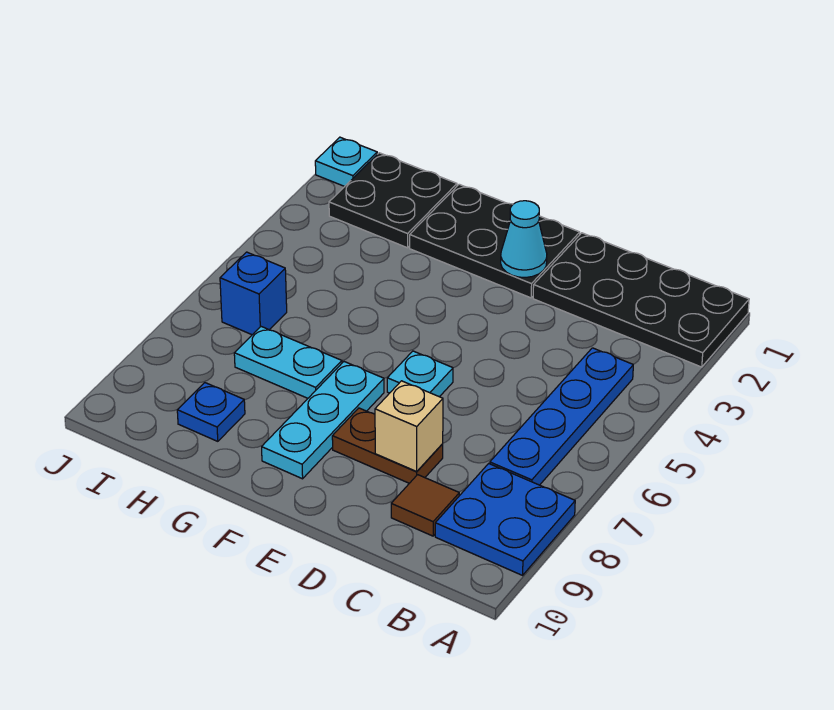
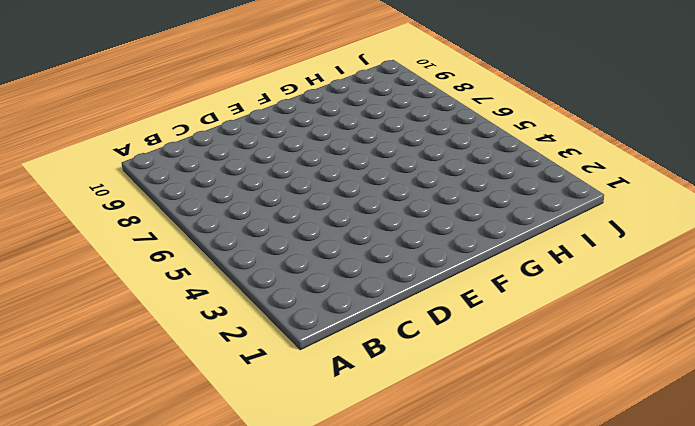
none -> black plate A1:D2 level 1
none -> blue plate A8:B9 level 1
none -> blue plate B4:B7 level 1

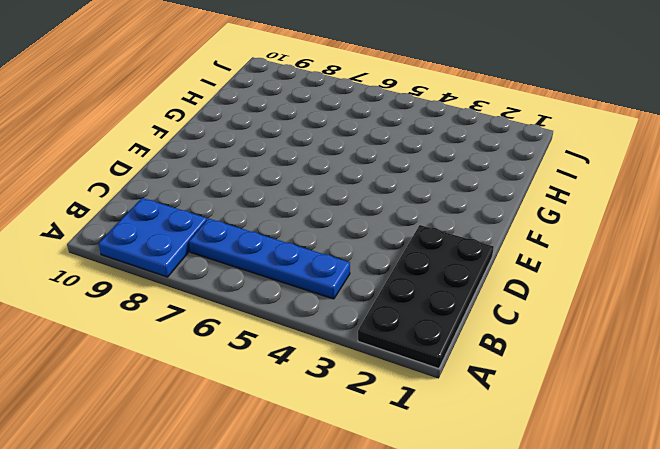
none -> brown tile C9 level 1
none -> brown plate D8:E8 level 1
none -> black plate E1:G2 level 1

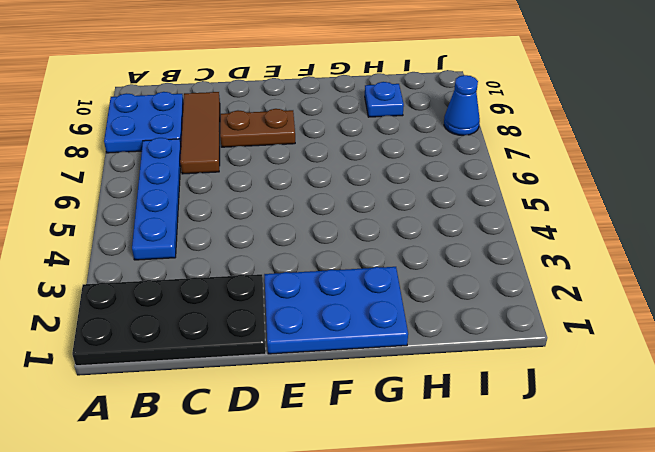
brown tile C7:C9 level 1 -> brown tile C9 level 1
blue plate E1:G2 level 1 -> black plate E1:G2 level 1
blue cone J8 level 1 -> none
none -> cyan plate E6 level 1
none -> cyan plate F7:F9 level 1
none -> cyan plate G7:H7 level 1

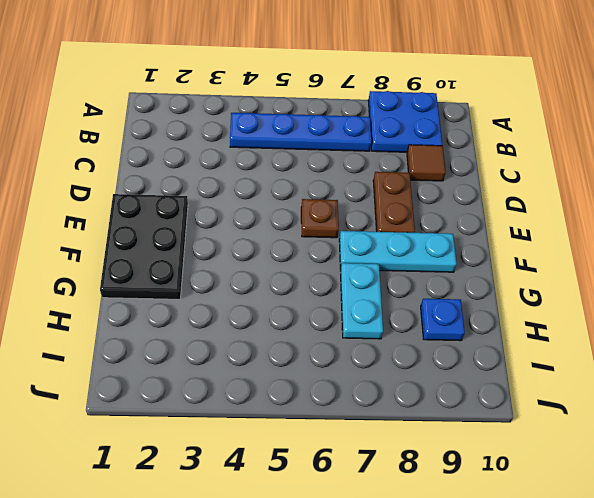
brown plate E6 level 1 -> cyan plate E6 level 1
none -> black plate A1:D2 level 1
none -> black plate H1:I2 level 1
none -> blue brick I6 level 1

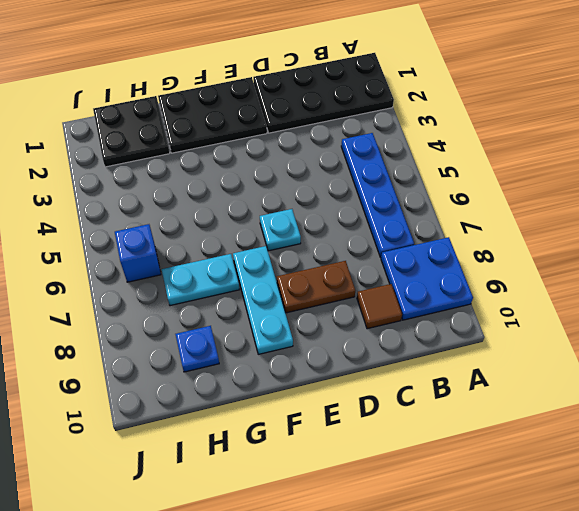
none -> cyan plate J1 level 1
none -> tan brick D8 level 2
none -> cyan cone E2 level 2

